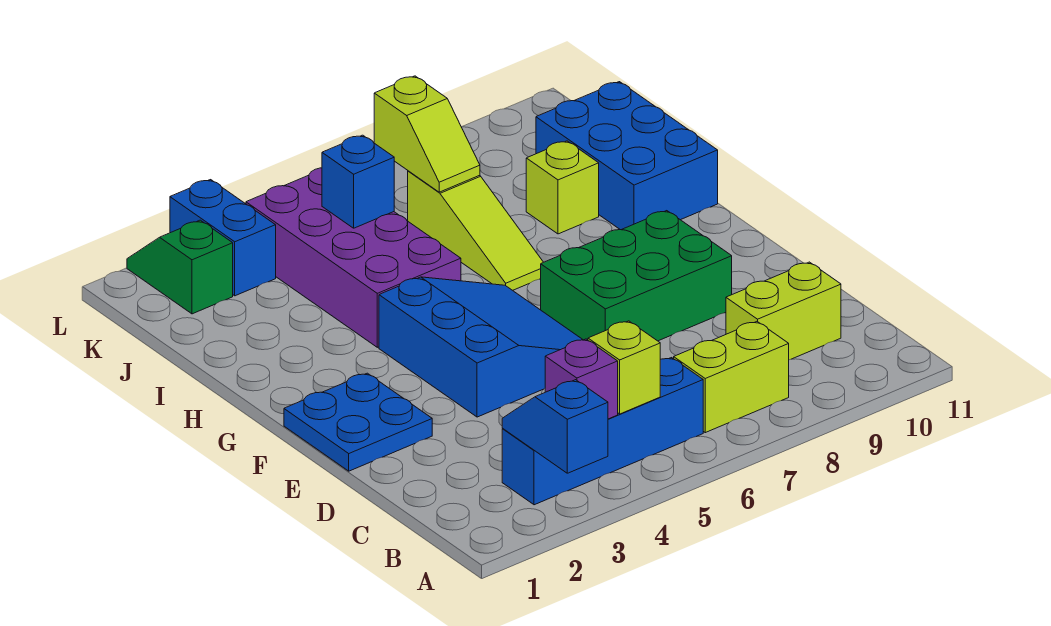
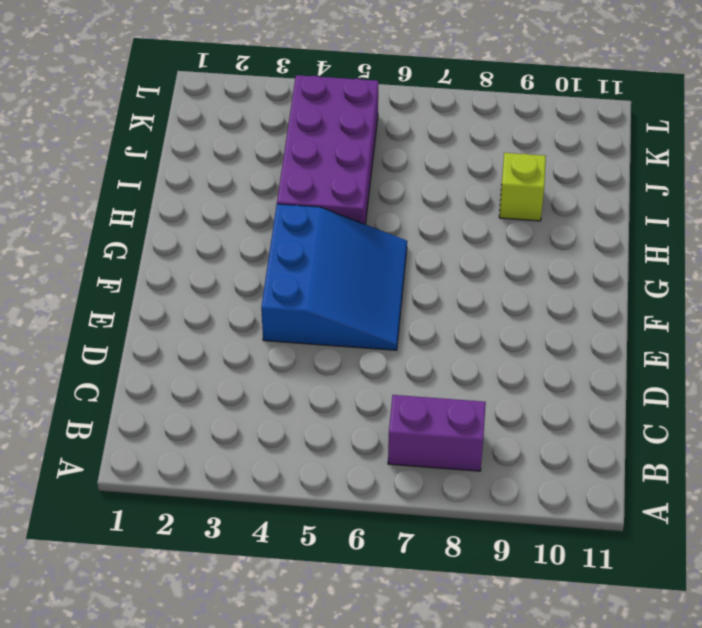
purple brick B7:B8 level 1 -> lime brick B7:B8 level 1
none -> blue brick B3:B6 level 1
none -> lime brick C9:C10 level 1
none -> blue plate E1:F2 level 1

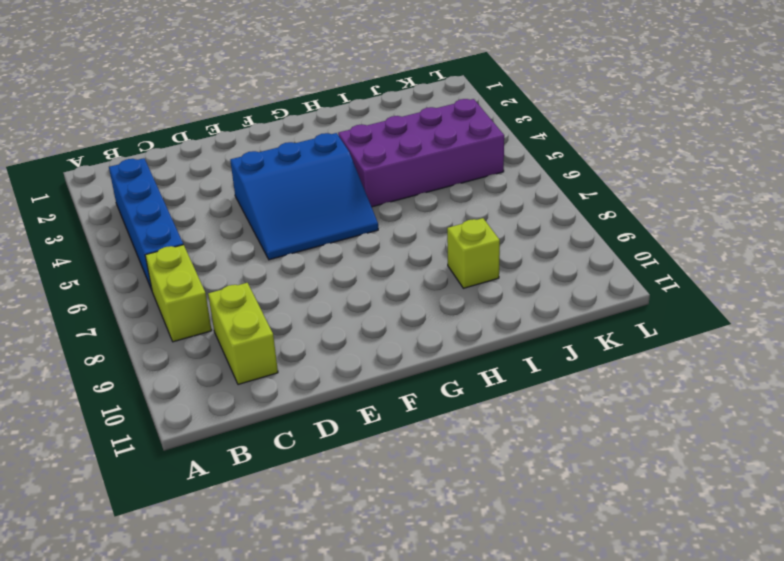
none -> blue plate E1:F2 level 1
none -> green brick E7:F9 level 1
none -> lime slope H7:J7 level 1 top J

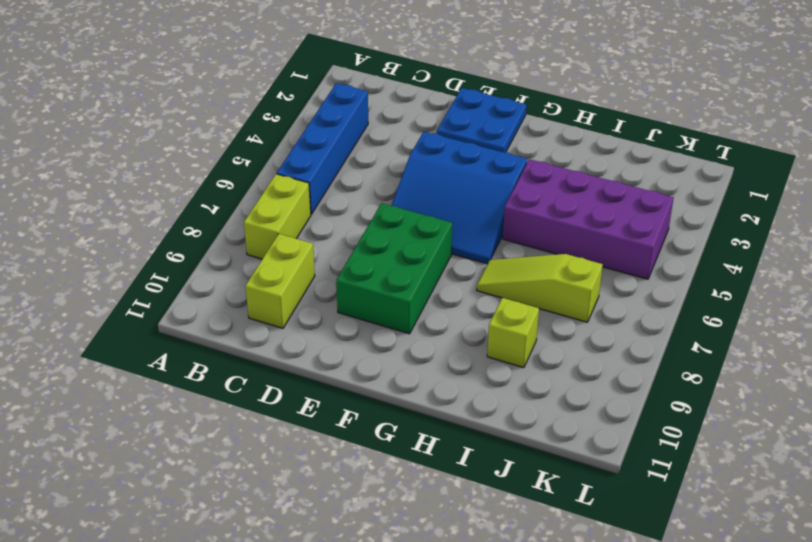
none -> blue brick H10:J11 level 1
none -> green slope K2:L2 level 1 top K
none -> blue brick K3:L3 level 1

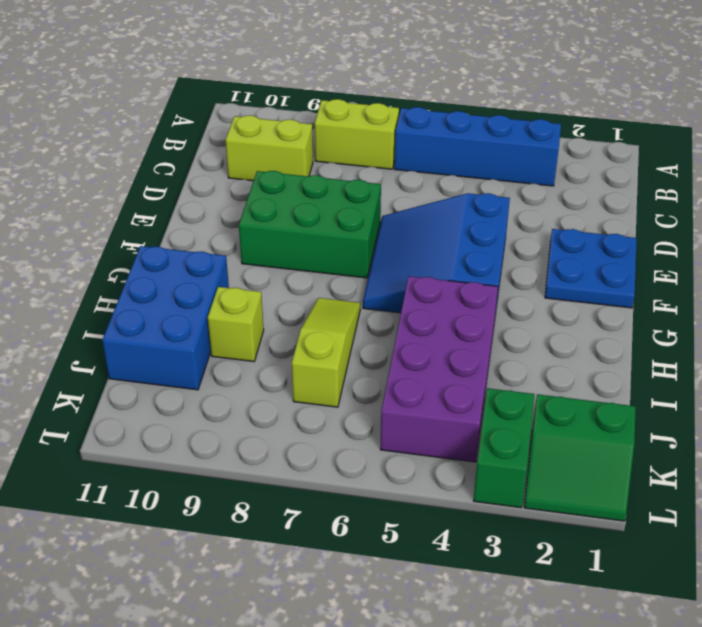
green slope K1:L2 level 1 top K -> green slope K2:L2 level 1 top K
green brick K3:L3 level 1 -> blue brick K3:L3 level 1
none -> blue slope A3:B3 level 2 top A
none -> purple brick B4 level 2
none -> lime brick B5 level 2

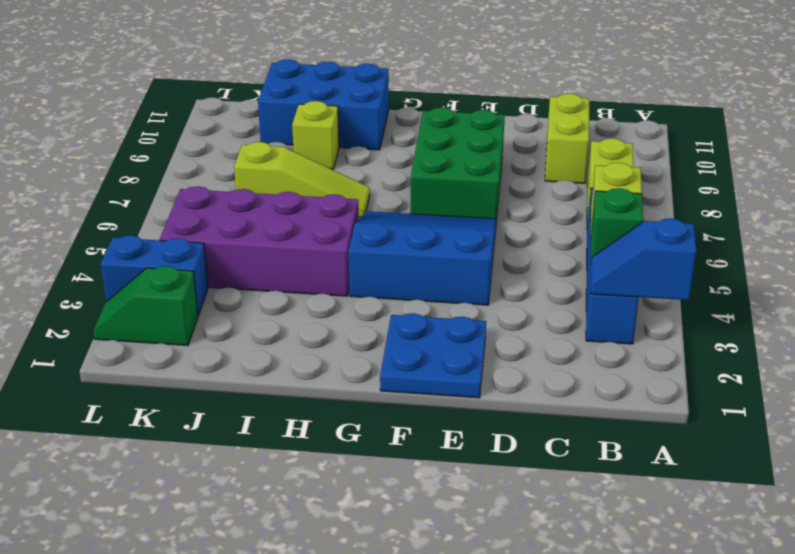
green brick B4 level 2 -> purple brick B4 level 2
none -> blue brick J5 level 2
none -> lime slope J7:K7 level 2 top K

